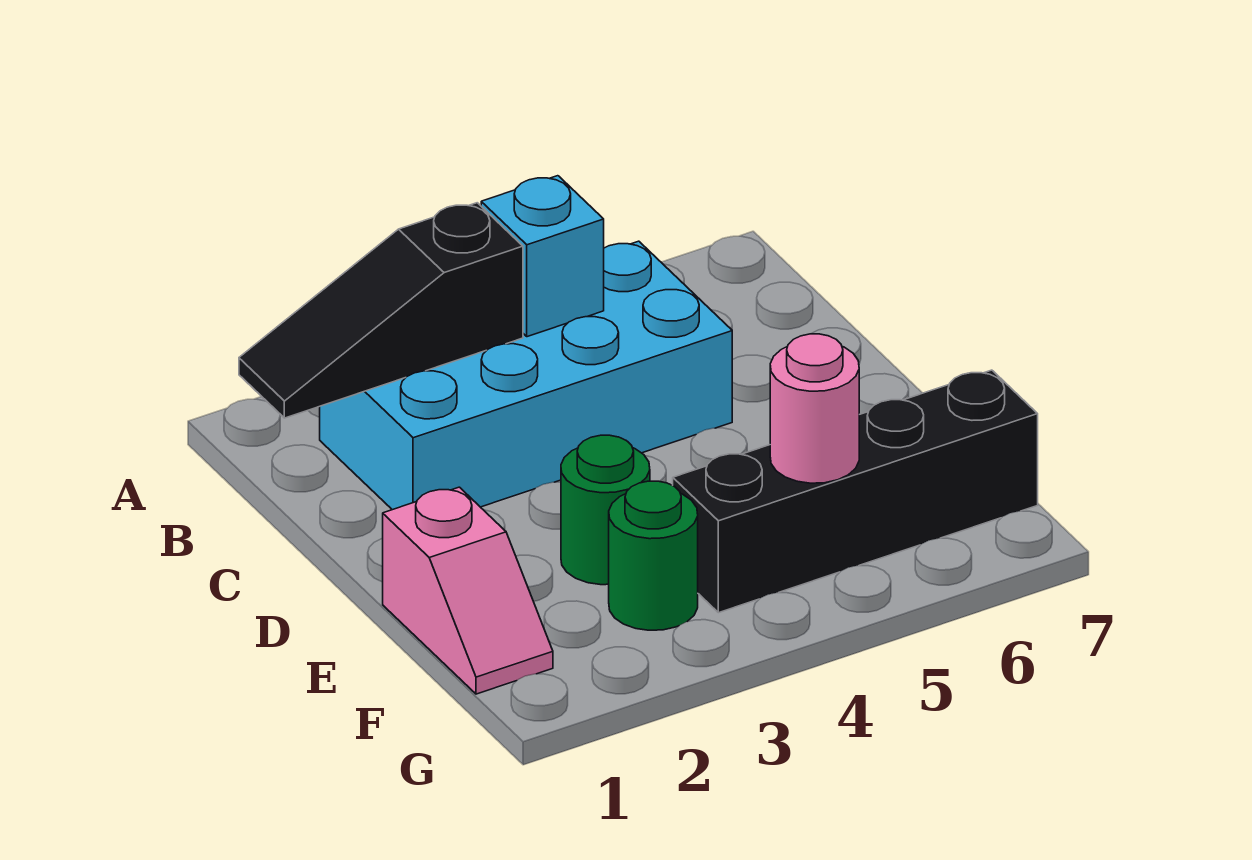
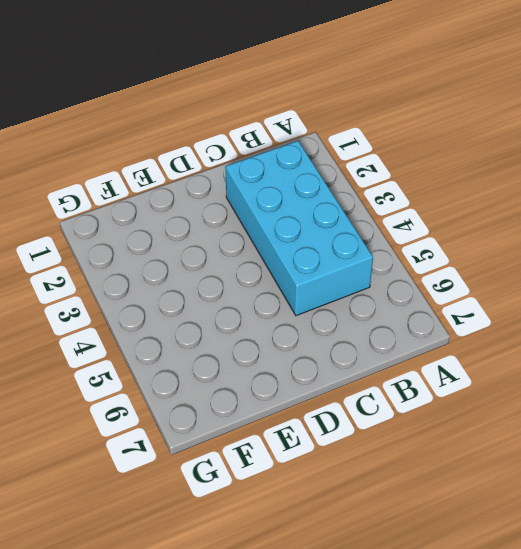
none -> pink slope E1:F1 level 1 top E
none -> green round brick E3 level 1

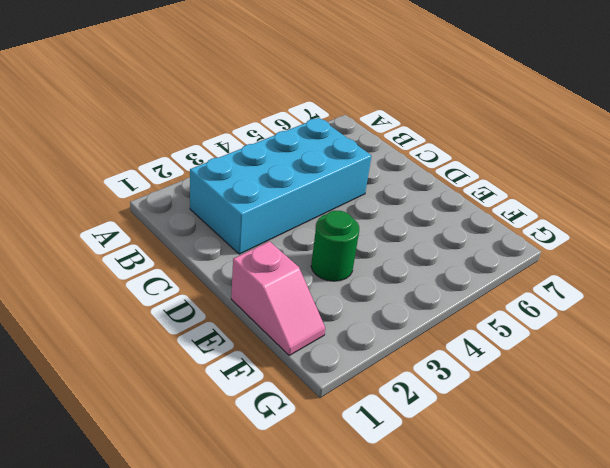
none -> green round brick F3 level 1
none -> black brick F4:F7 level 1

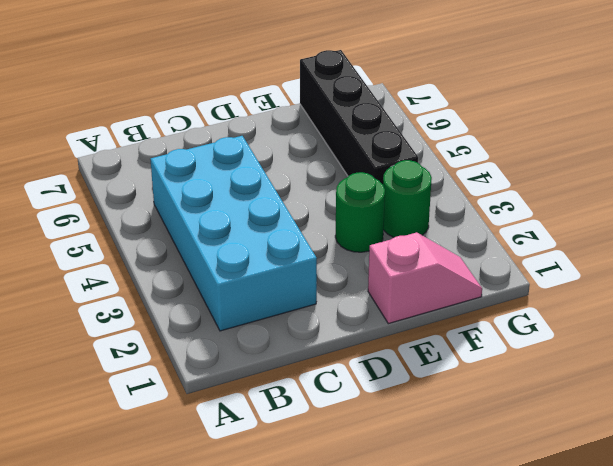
none -> black slope B1:B3 level 2 top 3
none -> cyan brick B4 level 2

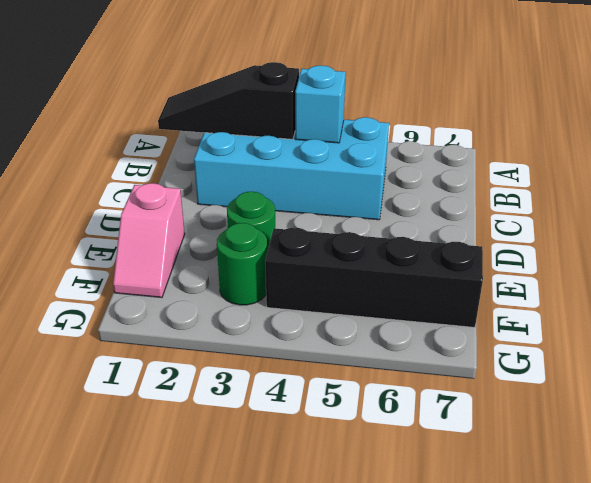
none -> pink round brick F5 level 2

